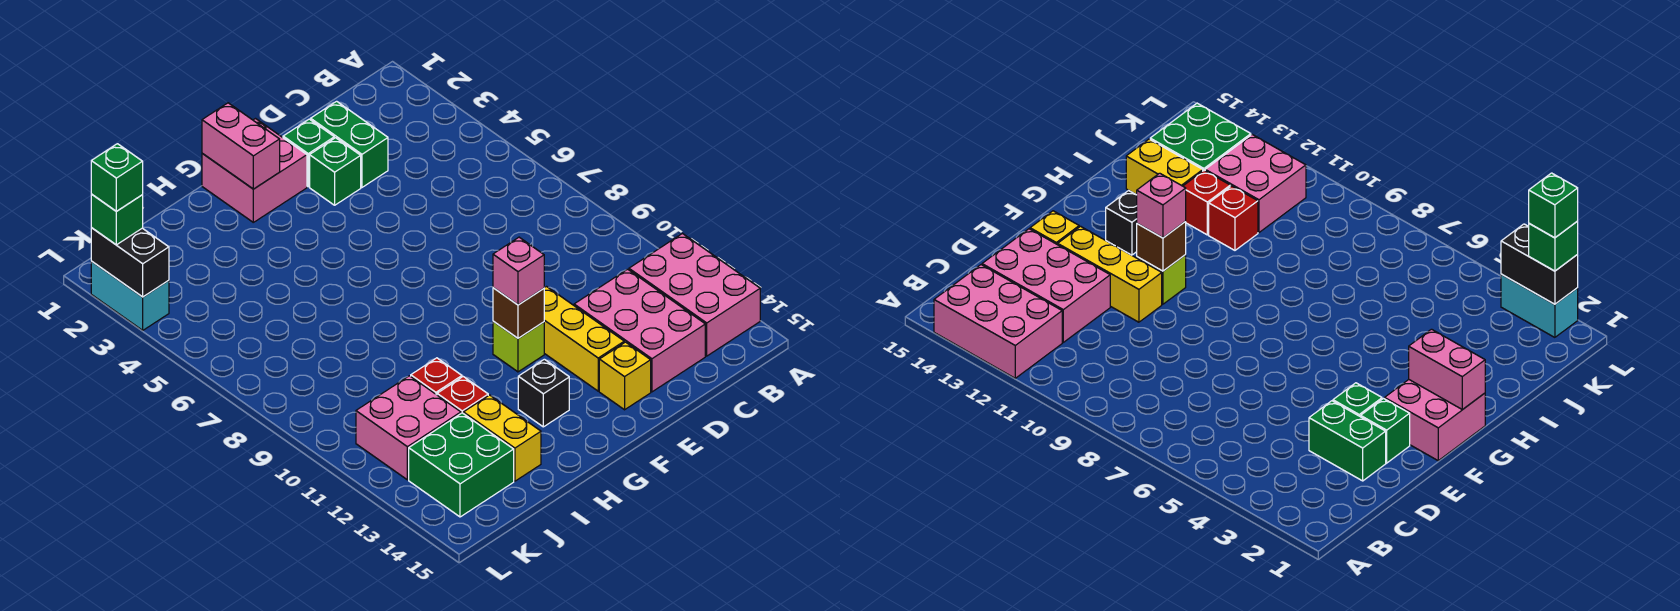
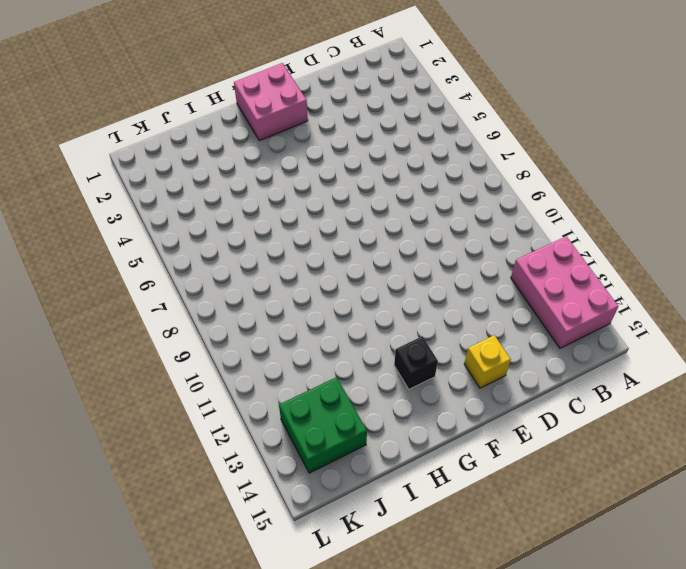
none -> pink brick C12:D14 level 1
none -> green brick D2:D3 level 1
none -> green brick E2 level 1

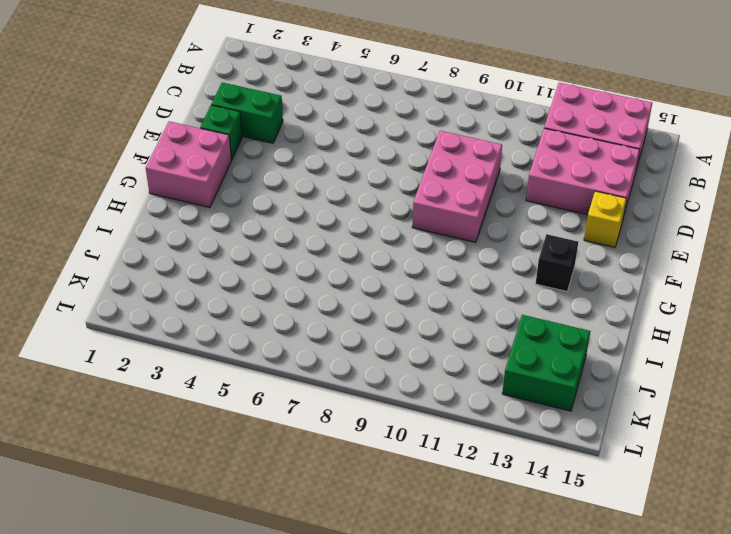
pink brick D9:F10 level 1 -> none
none -> green brick E3 level 1
none -> yellow brick E11:E13 level 1
none -> lime brick F11 level 1

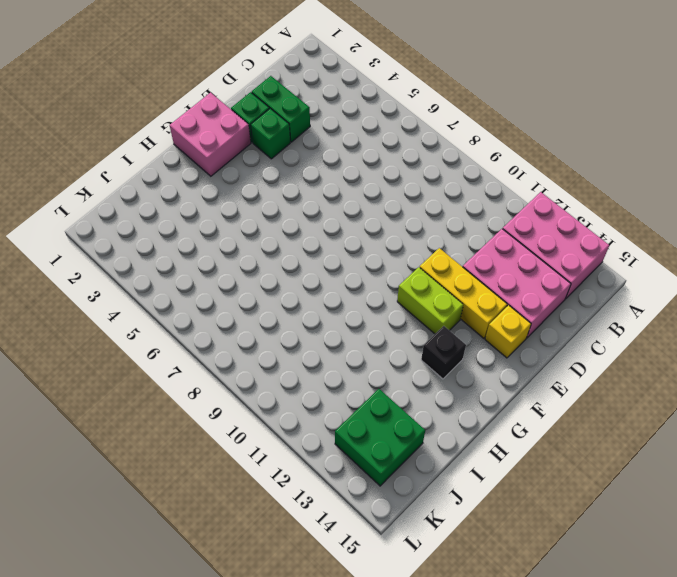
lime brick F11:F12 level 1 -> lime brick F11 level 1
none -> red brick I11 level 1
none -> red brick I12 level 1
none -> yellow brick I13:I14 level 1

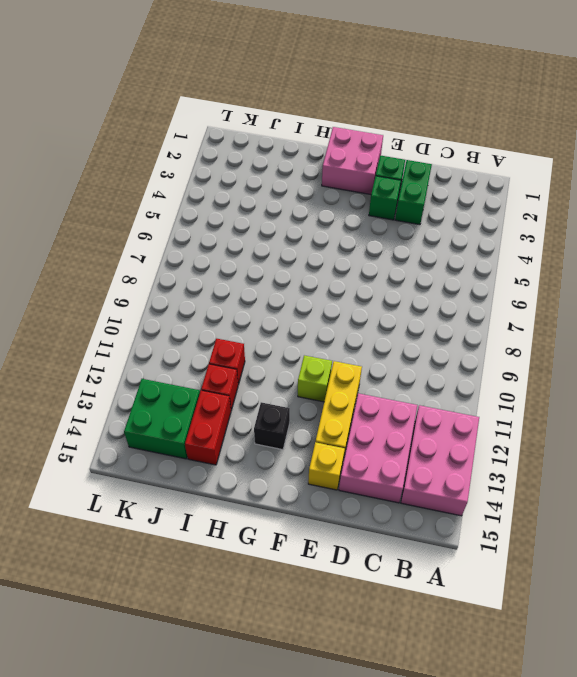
red brick I13:I14 level 1 -> yellow brick I13:I14 level 1
none -> pink brick J11:K12 level 1
none -> cyan brick L2:L3 level 1
none -> brown brick F11 level 2

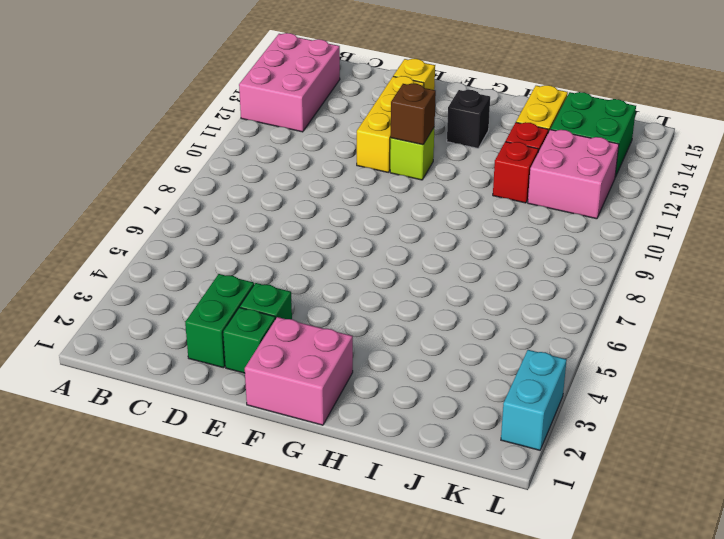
none -> pink brick C12:D14 level 1
none -> pink brick G1:G2 level 2
none -> black brick L2:L3 level 2

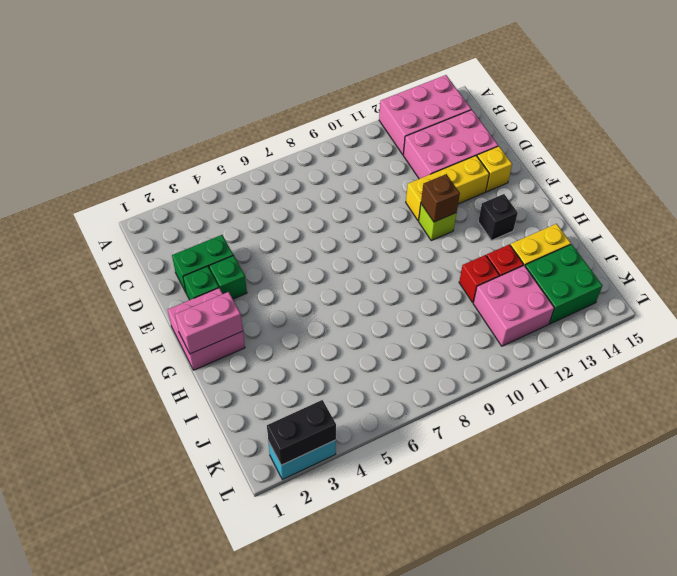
none -> pink brick F11 level 3
none -> green brick L2 level 3
none -> green brick L2 level 4

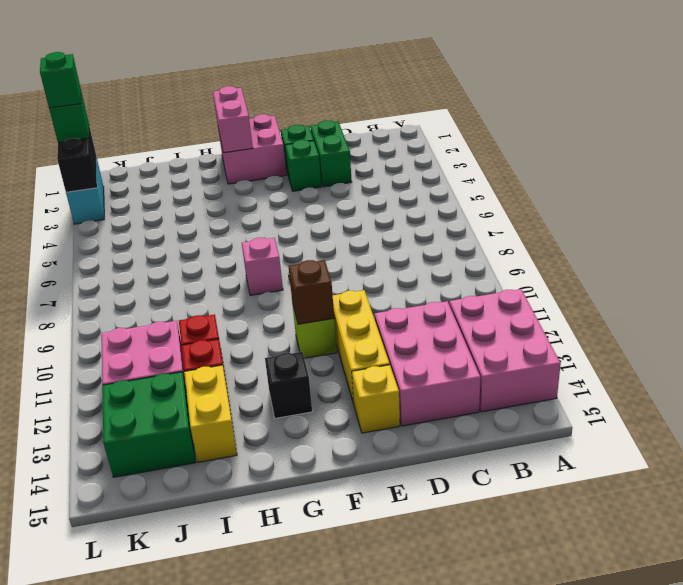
pink brick G8 level 1 -> pink brick F11 level 3

